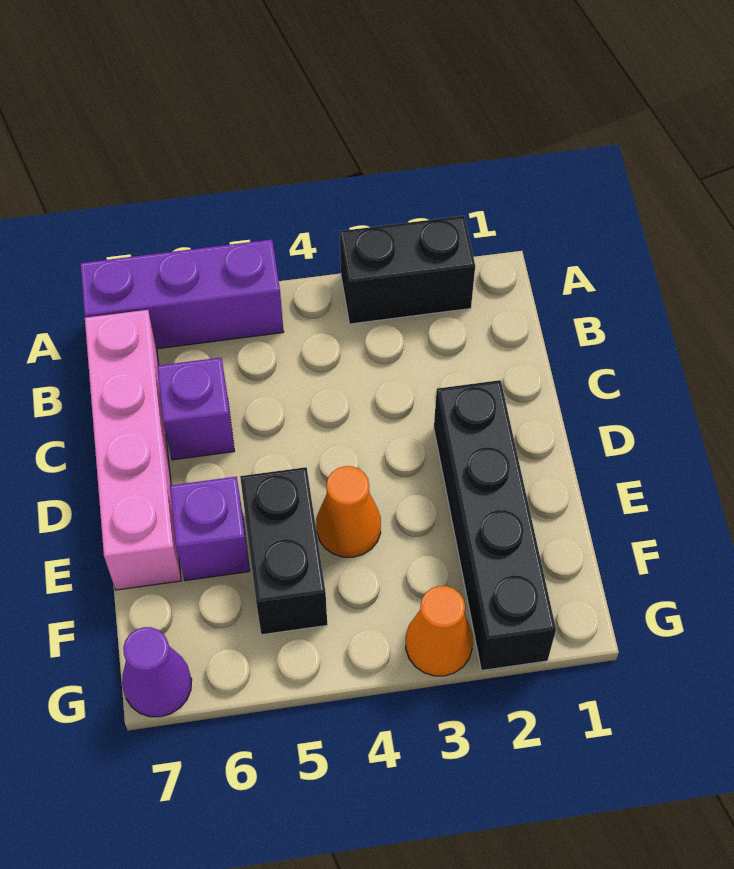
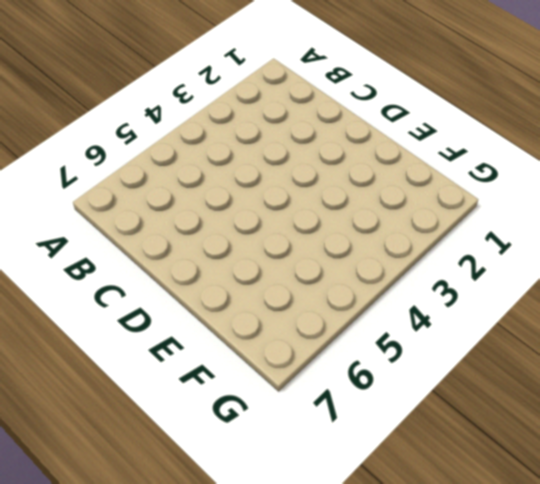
none -> black brick A2:A3 level 1
none -> purple brick A5:A7 level 1

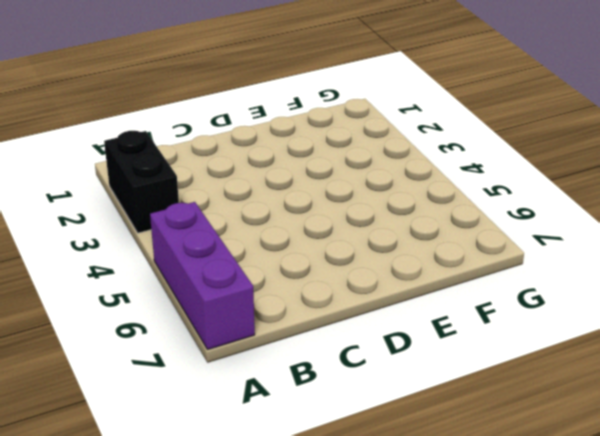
none -> pink brick B7:E7 level 1
none -> purple brick C6 level 1

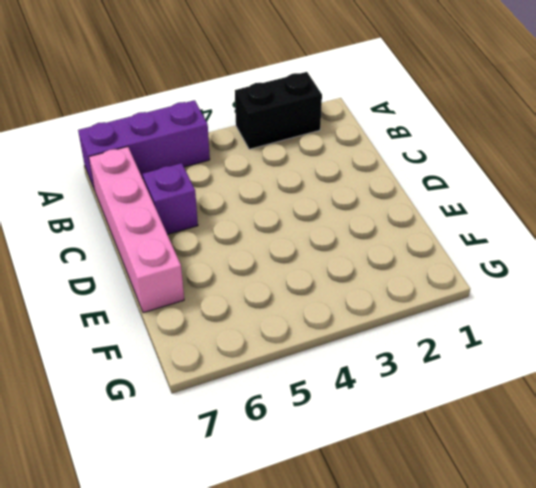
none -> black brick D2:G2 level 1
none -> orange cone E4 level 1

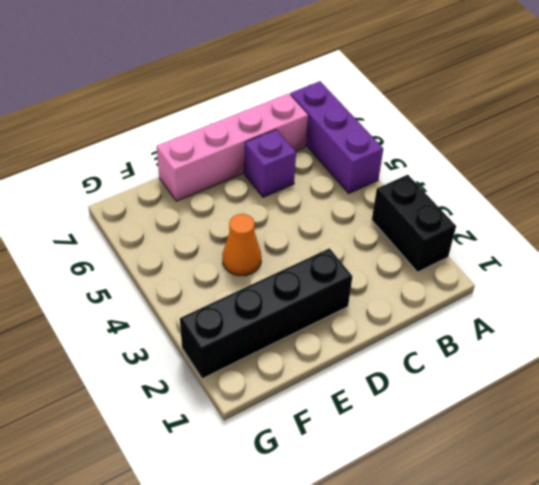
none -> black brick E5:F5 level 1
none -> purple brick E6 level 1

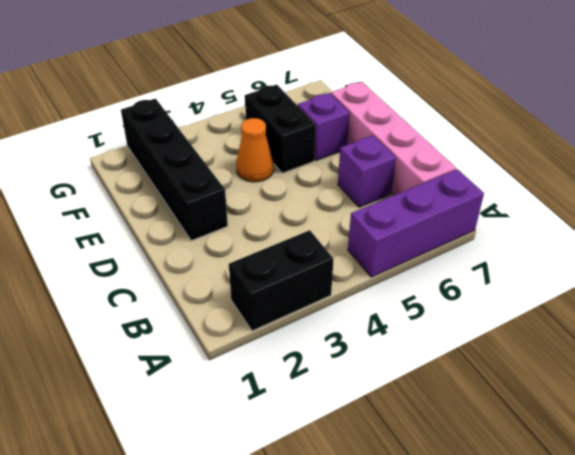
none -> orange cone G3 level 1
none -> purple cone G7 level 1

